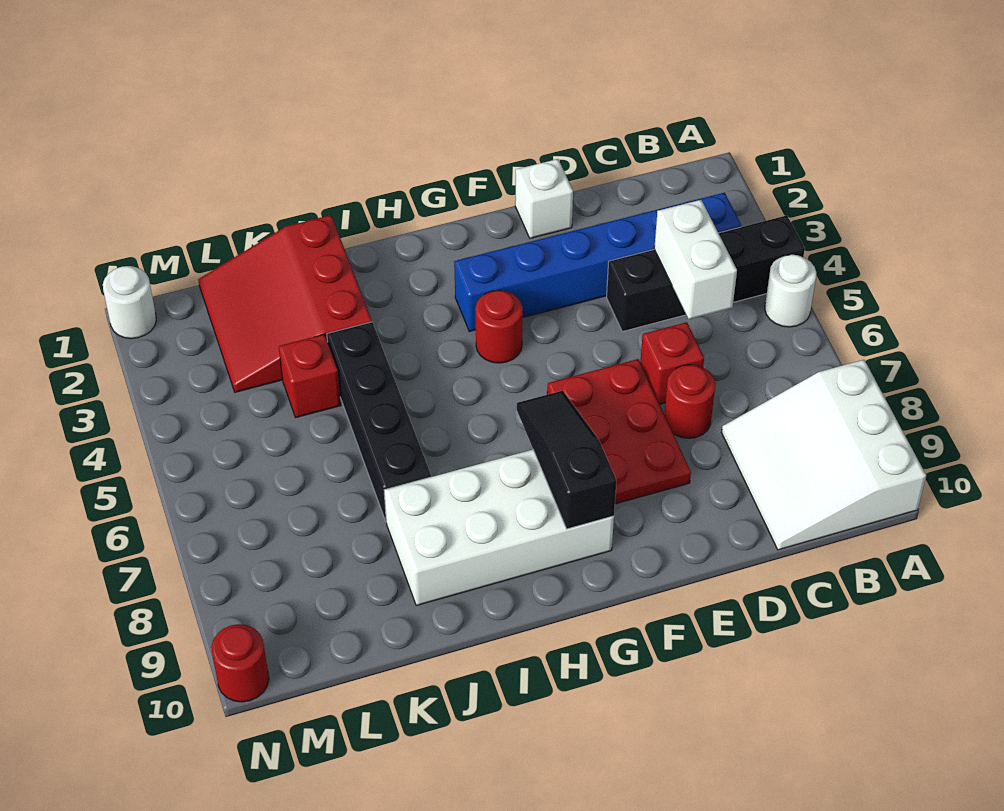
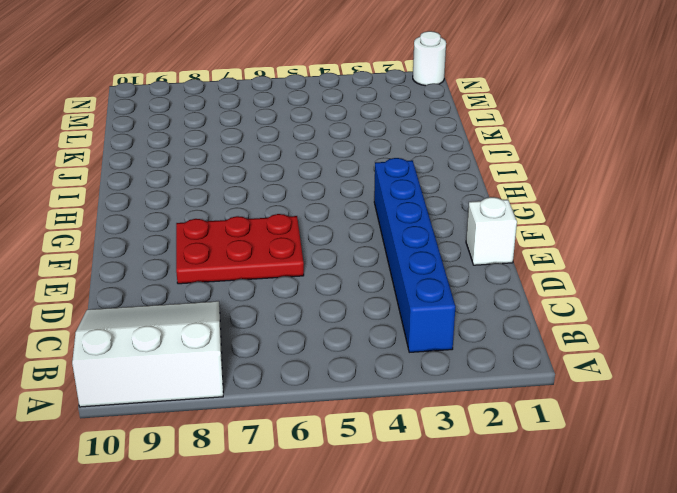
none -> black brick A4:D4 level 1
none -> white round brick A5 level 1
none -> red brick D6 level 1

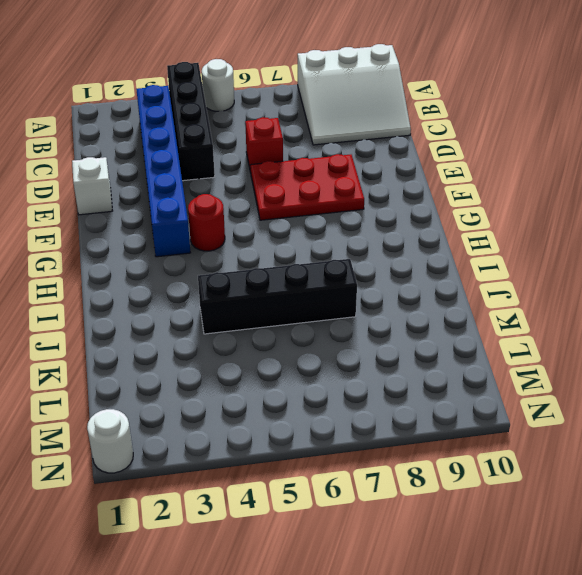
none -> red round brick D7 level 1
none -> white brick G8:J9 level 1
none -> red slope J1:L3 level 1 top J

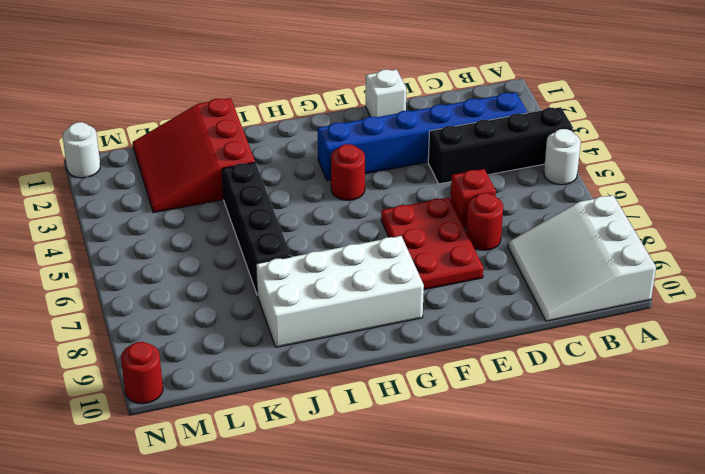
none -> red brick K4 level 1
none -> white brick C4:C5 level 2
none -> black slope G7:G9 level 2 top 9

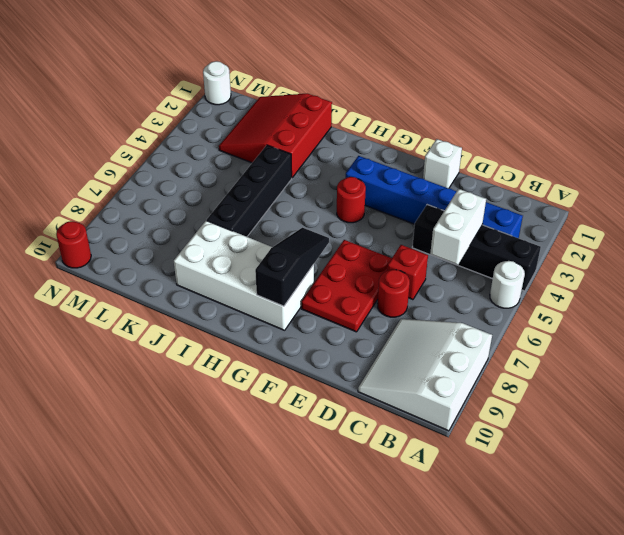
none -> red brick K4 level 1

